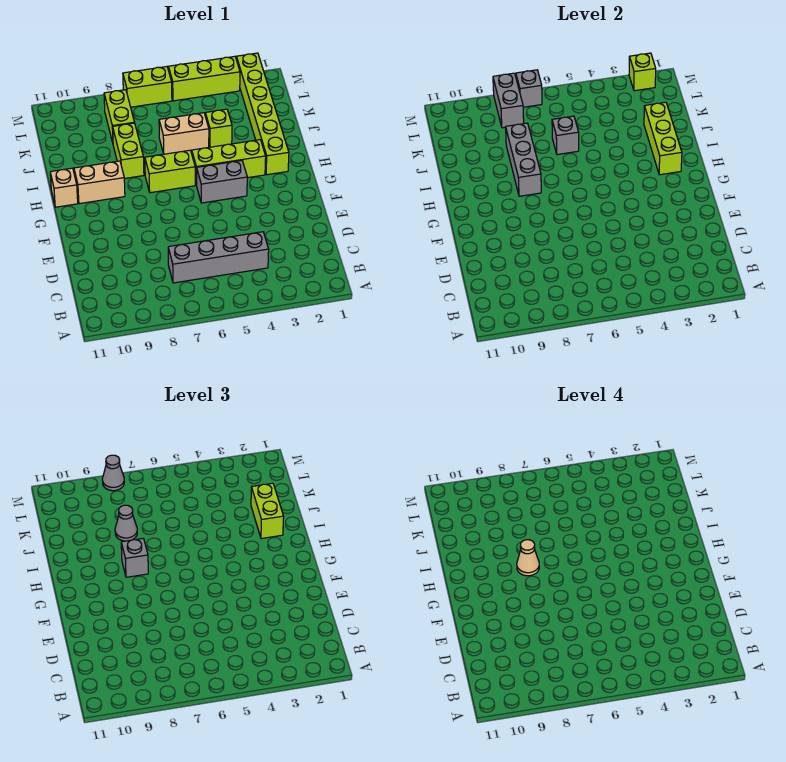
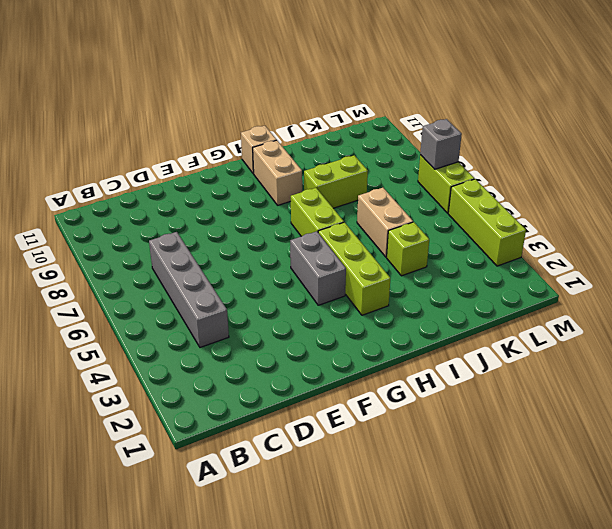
none -> lime brick H2:M2 level 1
none -> lime brick K8:L8 level 1
none -> lime brick H2:J2 level 2

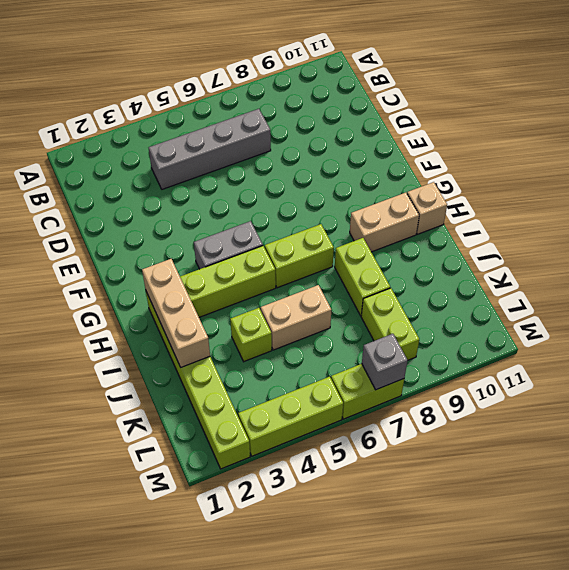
tan brick H2:J2 level 2 -> lime brick H2:J2 level 2
none -> grey brick H8:J8 level 2
none -> grey brick J6 level 2
none -> grey brick L8:M8 level 2

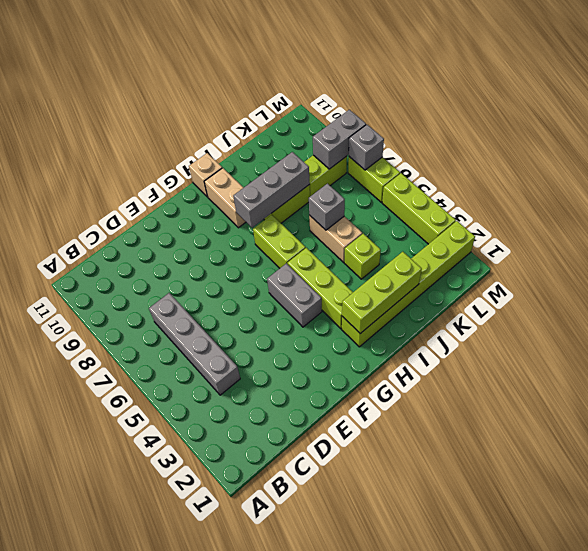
none -> lime brick M2 level 2
none -> grey brick H8 level 3
none -> lime brick I2:J2 level 3

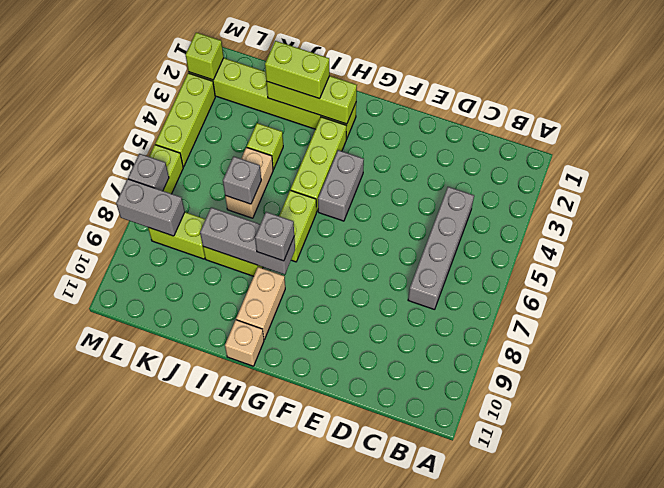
none -> grey cone J8 level 3
none -> grey cone M8 level 3
none -> tan cone H8 level 4

